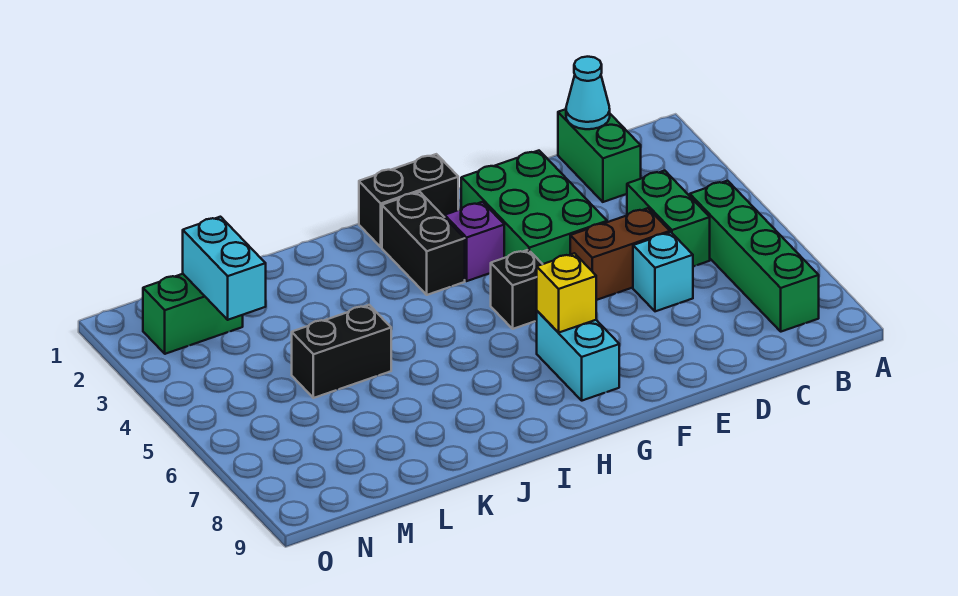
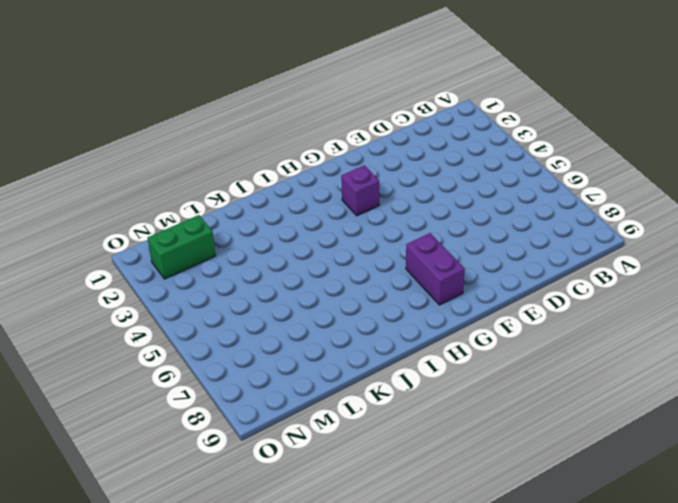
purple brick G7:G8 level 1 -> cyan brick G7:G8 level 1
none -> green brick B5:B8 level 1
none -> green brick C1:C2 level 1
none -> green brick C4:C5 level 1

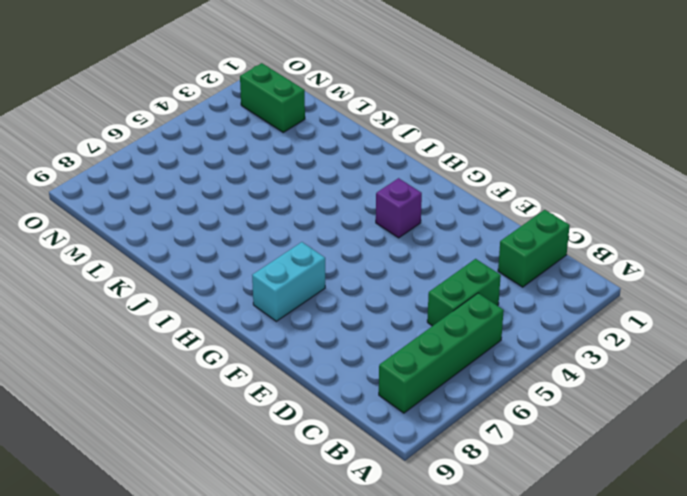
none -> brown brick D5:E5 level 1
none -> cyan brick D6 level 1
none -> green brick E2:F4 level 1

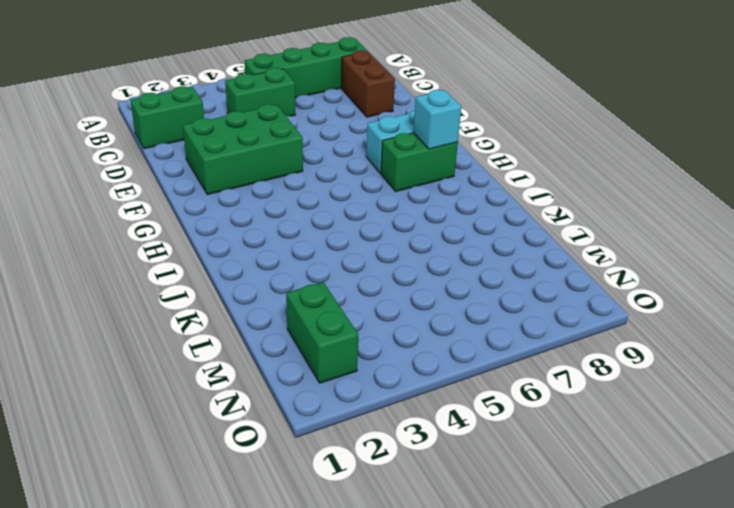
brown brick C8:D8 level 1 -> brown brick D5:E5 level 1
green brick H7:H8 level 1 -> none
cyan brick H8 level 2 -> cyan brick D6 level 1
none -> black brick G1:H1 level 1
none -> purple brick G3 level 1
none -> black brick G5 level 1

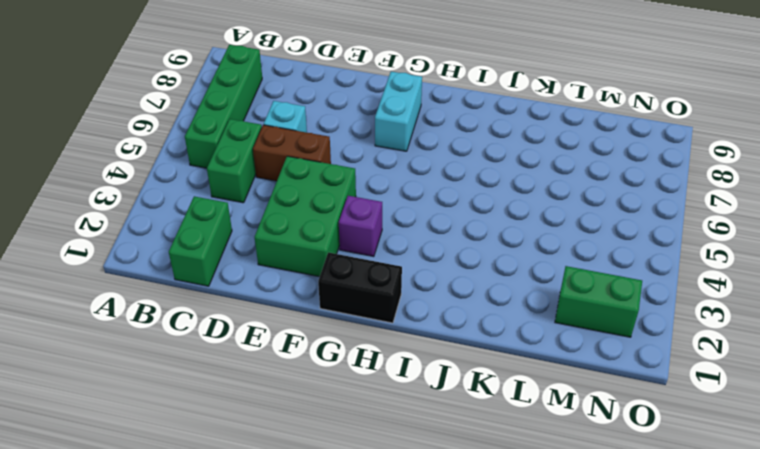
none -> black brick G5 level 1
none -> black brick H2:H3 level 1
none -> black brick K5:L5 level 1

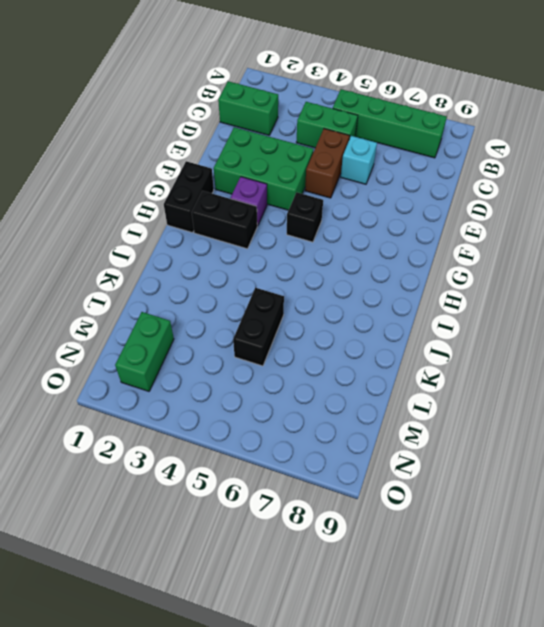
none -> cyan brick G7:G8 level 1
none -> cyan cone C1 level 2
none -> yellow brick G7 level 2

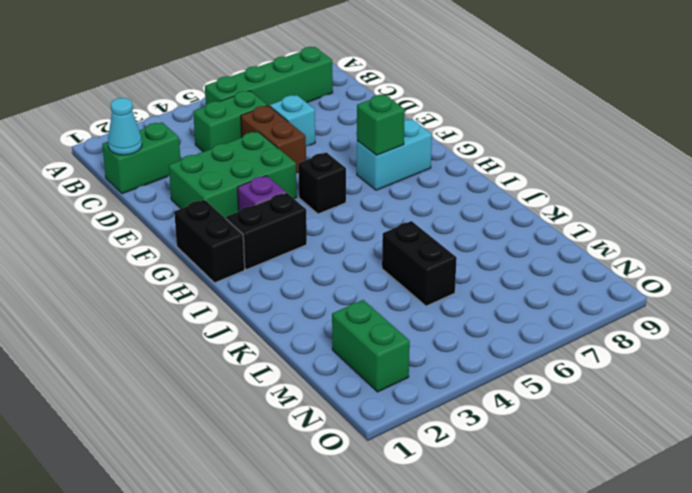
green brick G7 level 2 -> yellow brick G7 level 2
none -> cyan brick M2:M3 level 2

